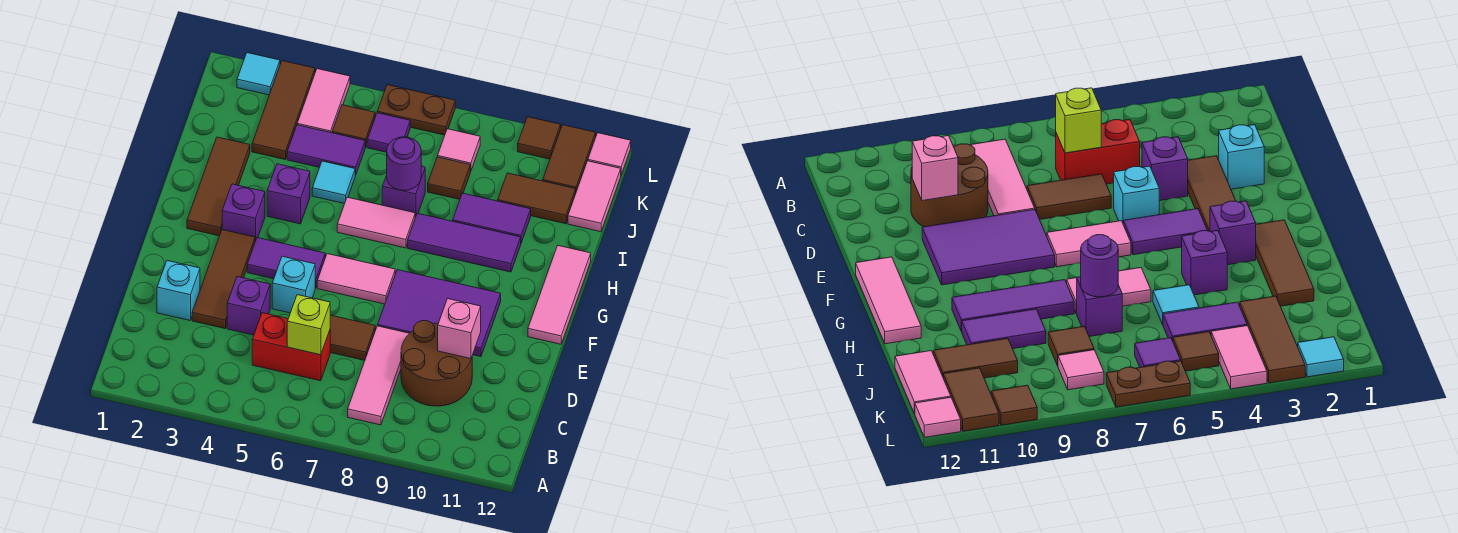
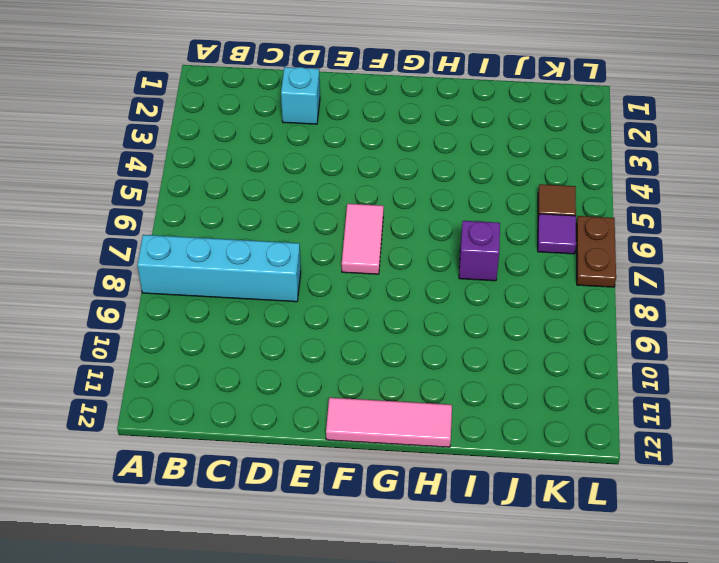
cyan brick A8:D8 level 1 -> pink tile B8:D8 level 1
none -> red brick C5:C6 level 1
none -> brown round brick C9:D10 level 1
none -> brown tile D3:F3 level 1
none -> purple brick D4 level 1

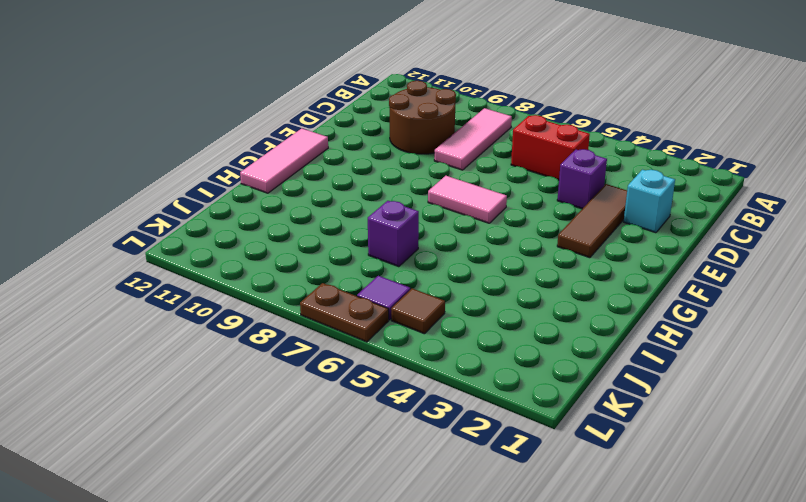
none -> brown tile D6:D7 level 1
none -> cyan brick E5 level 1
none -> purple tile E8:F10 level 1
none -> purple tile F4:F5 level 1

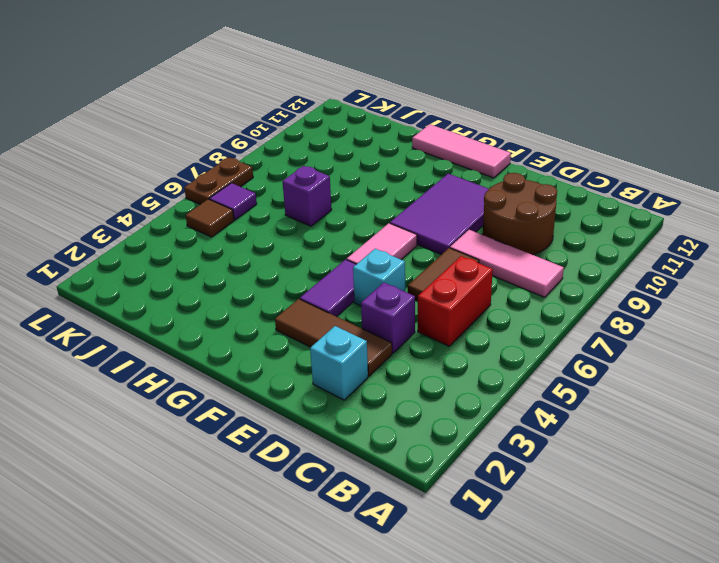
none -> brown tile G2:I2 level 1
none -> purple brick G3 level 1
none -> purple brick H4 level 1
none -> pink tile H6:H7 level 1

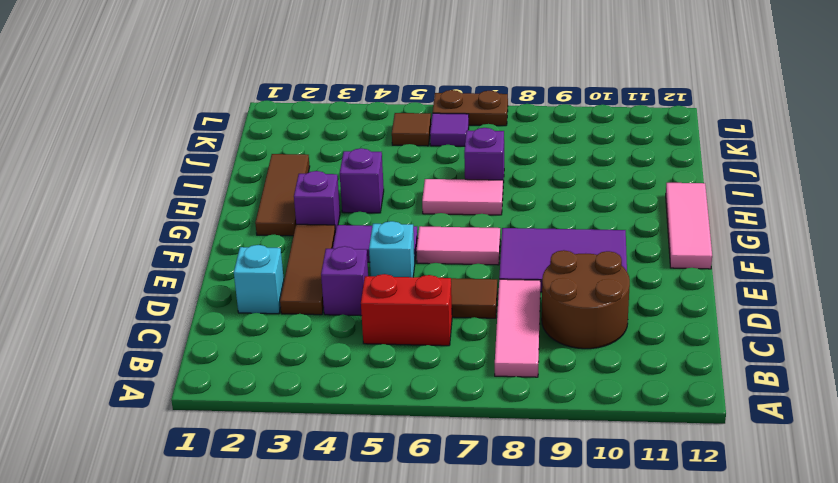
none -> purple tile H8:H10 level 1
none -> cyan tile I5 level 1
none -> purple tile I9:I10 level 1
none -> brown tile J3:L3 level 1

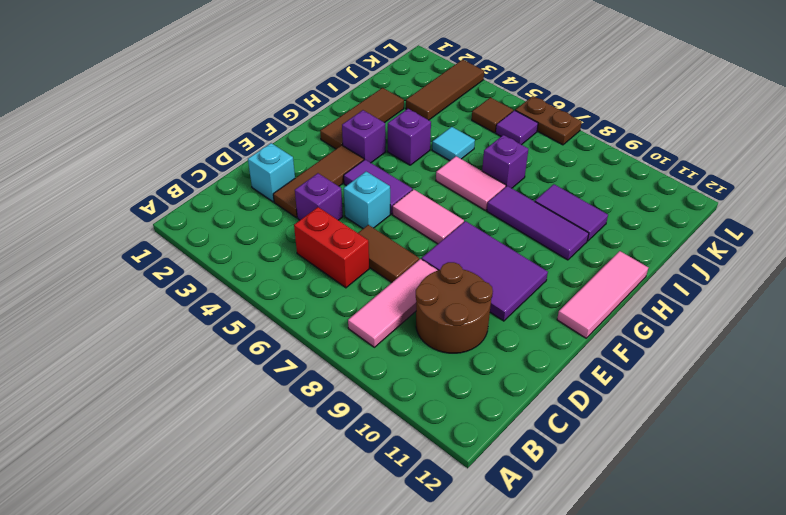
none -> purple tile J4:J5 level 1
none -> brown tile J8 level 1
none -> brown tile J10:J11 level 1
none -> pink tile J12:K12 level 1

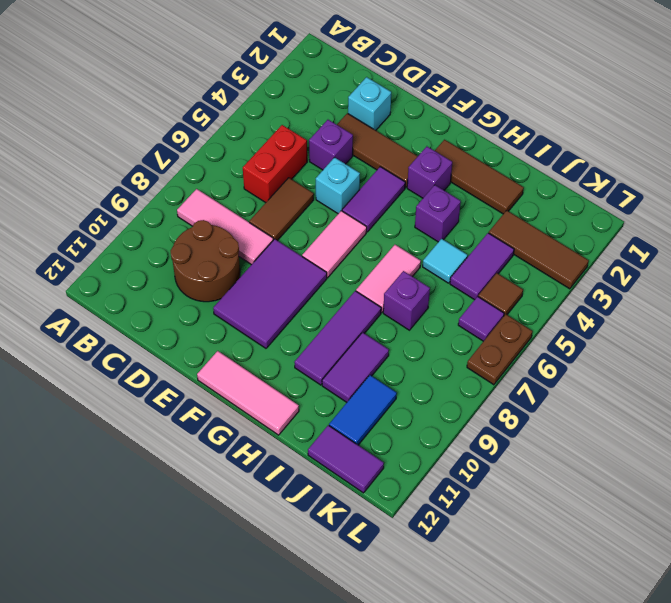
blue tile J10:J11 level 1 -> brown tile J10:J11 level 1
purple tile J12:K12 level 1 -> pink tile J12:K12 level 1
none -> brown tile J8 level 1
none -> pink tile K4:L4 level 1
none -> pink tile K8 level 1
none -> brown tile K11:L11 level 1

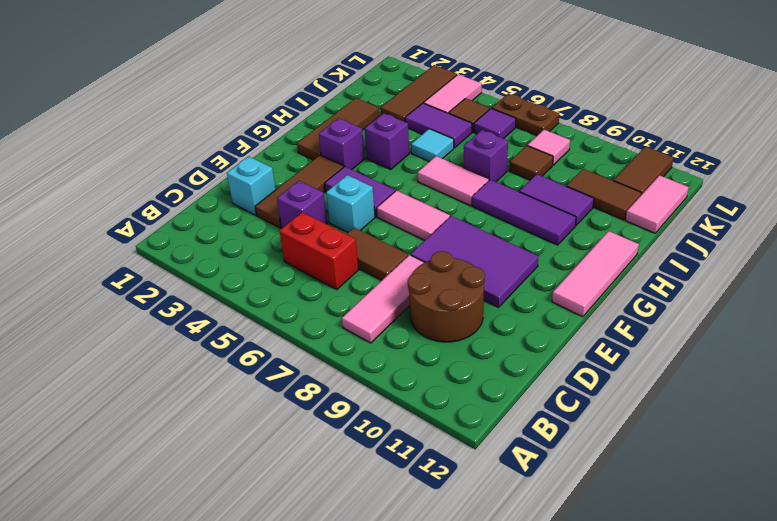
none -> cyan tile L2 level 1
none -> brown tile L10 level 1
none -> pink tile L12 level 1
none -> lime brick C6 level 2

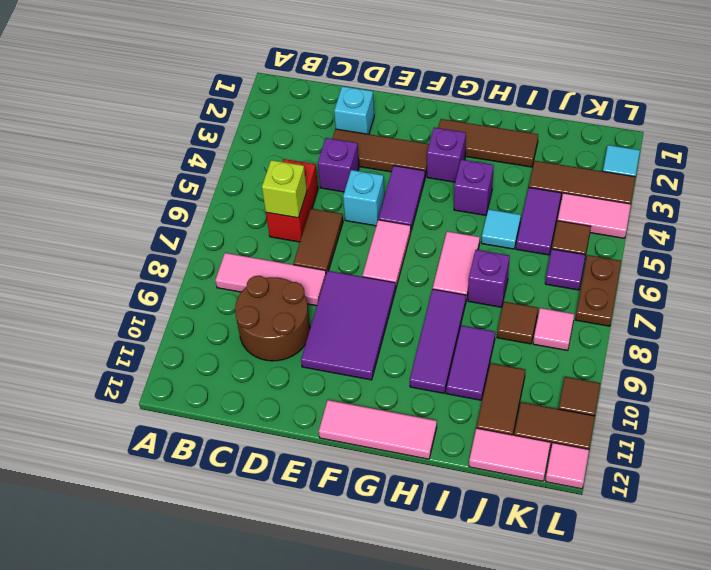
none -> pink brick D10 level 2
none -> purple round brick I7 level 2

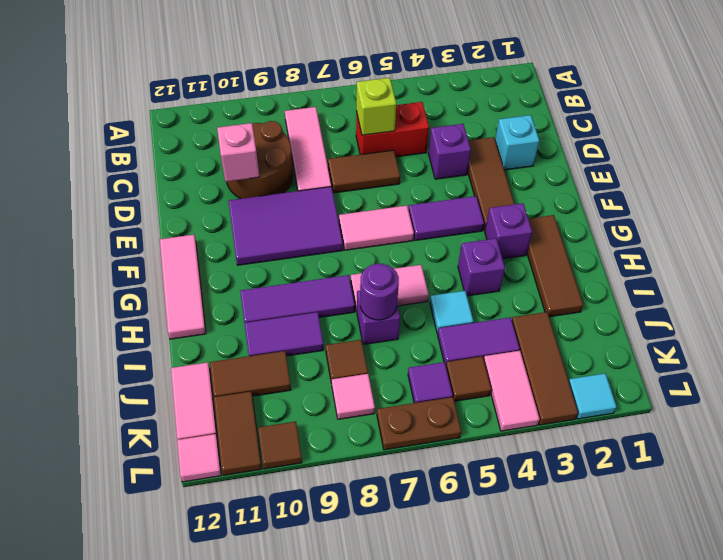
none -> cyan brick E5 level 1

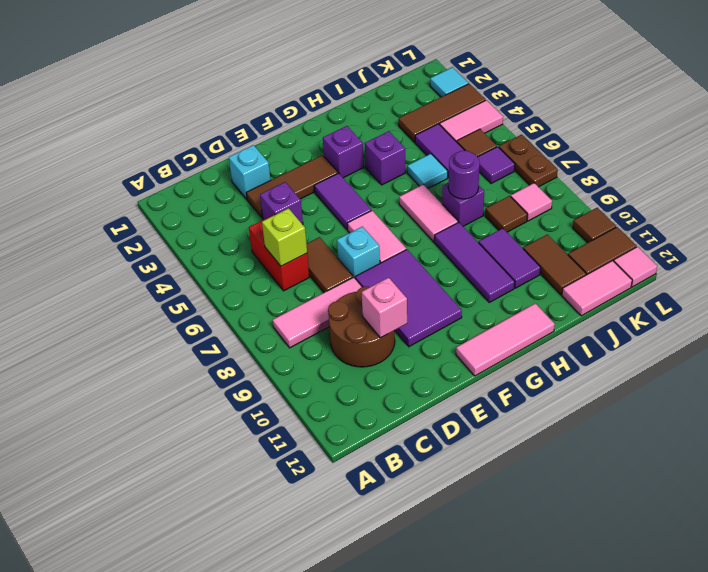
cyan brick E7 level 1 -> cyan brick E5 level 1
none -> brown tile G2:I2 level 1

